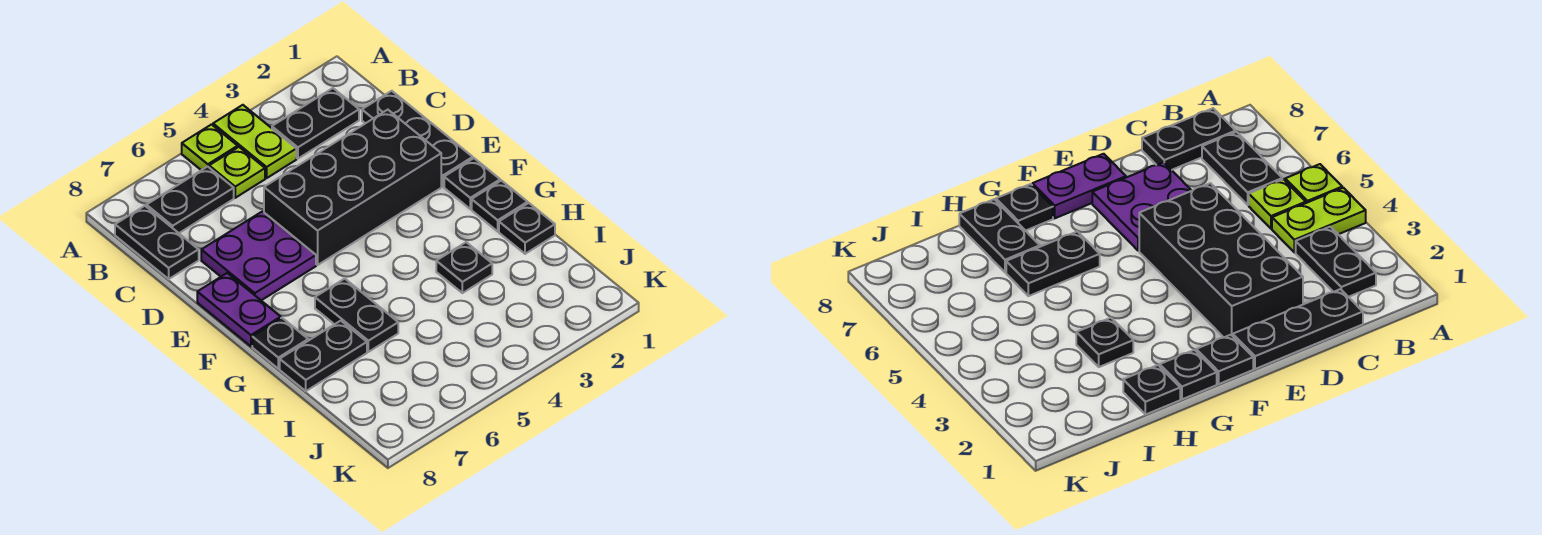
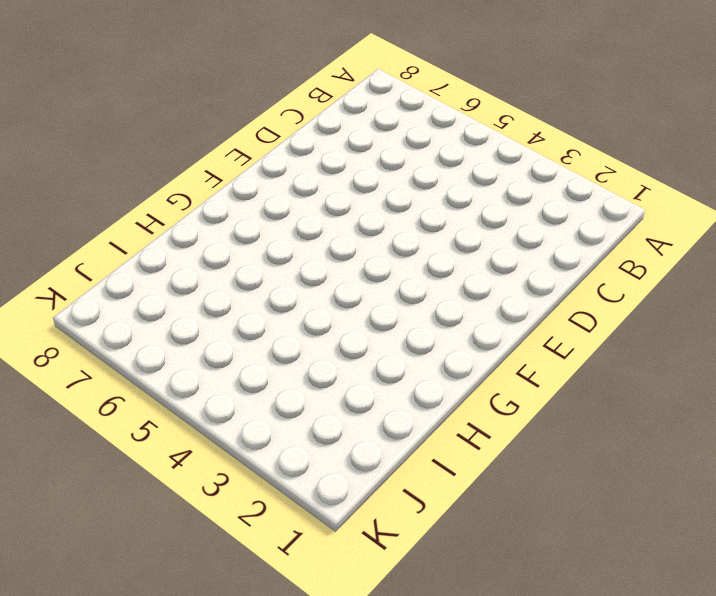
none -> lime plate A4:B4 level 1
none -> lime plate A5 level 1
none -> black plate B2:B3 level 1

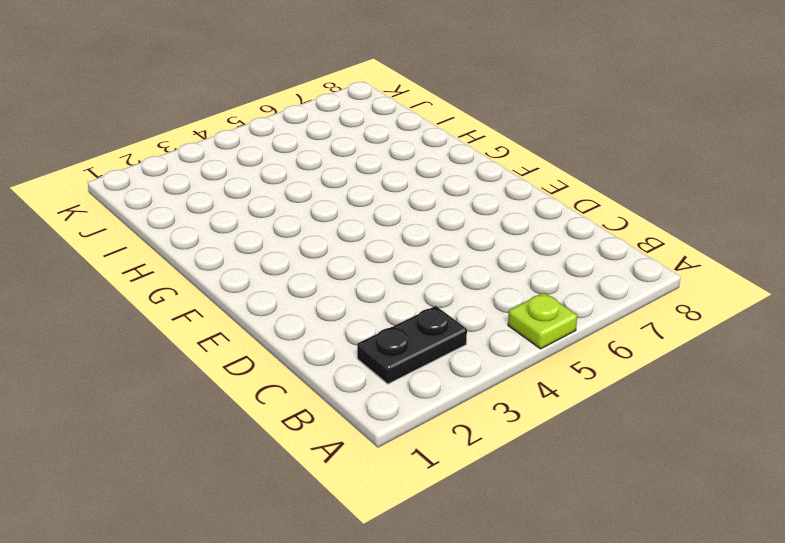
none -> lime plate A4:B4 level 1
none -> lime plate B5 level 1
none -> black plate B6:B7 level 1

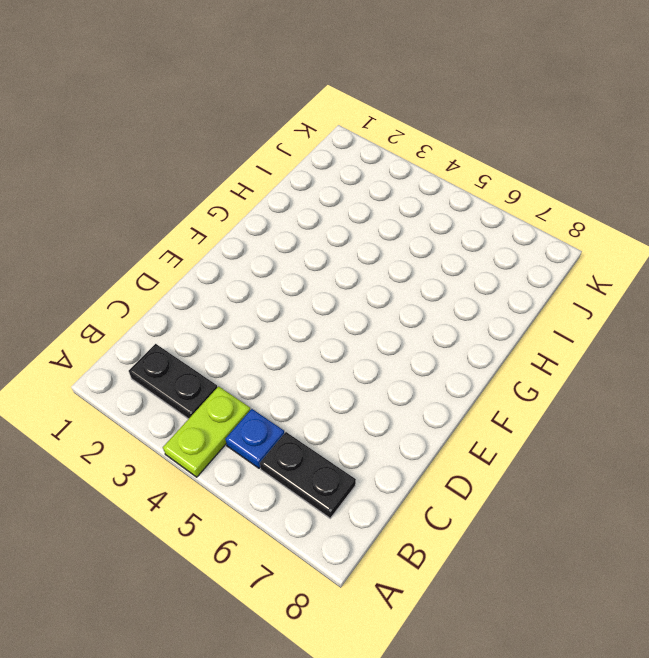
blue plate B5 level 1 -> lime plate B5 level 1
none -> lime plate A5 level 1
none -> black plate B8:C8 level 1
none -> black plate C1:E1 level 1

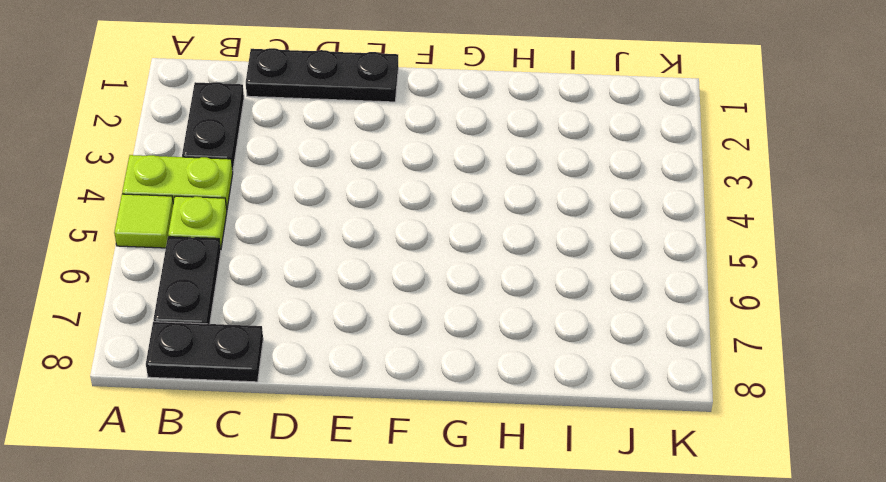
lime tile A5 level 1 -> lime plate A5 level 1
none -> black brick D2:E5 level 1
none -> purple plate D6:E7 level 1
none -> purple plate E8:F8 level 1

